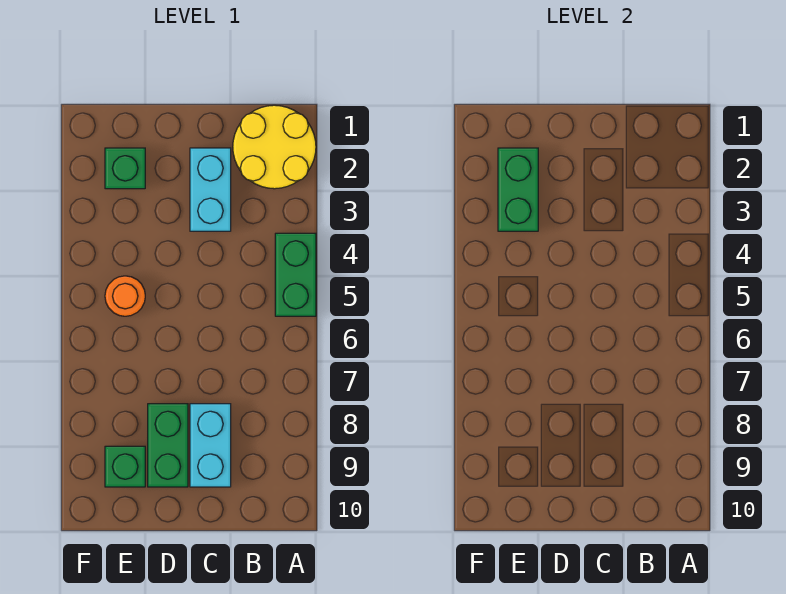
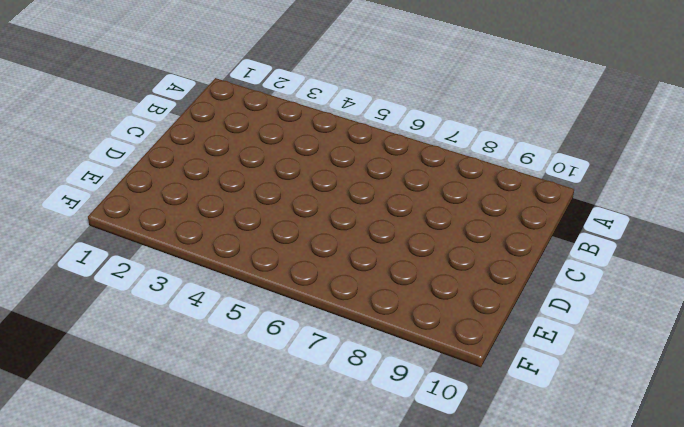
none -> yellow round brick A1:B2 level 1
none -> green brick A4:A5 level 1

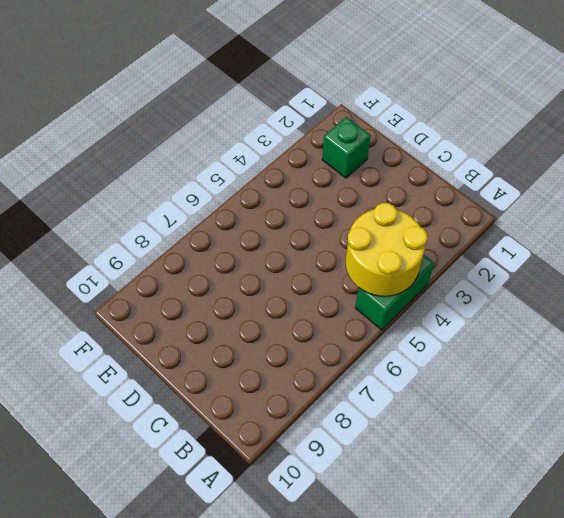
yellow round brick A4:B5 level 2 -> yellow round brick A1:B2 level 1
none -> cyan brick C2:C3 level 1
none -> cyan brick C8:C9 level 1

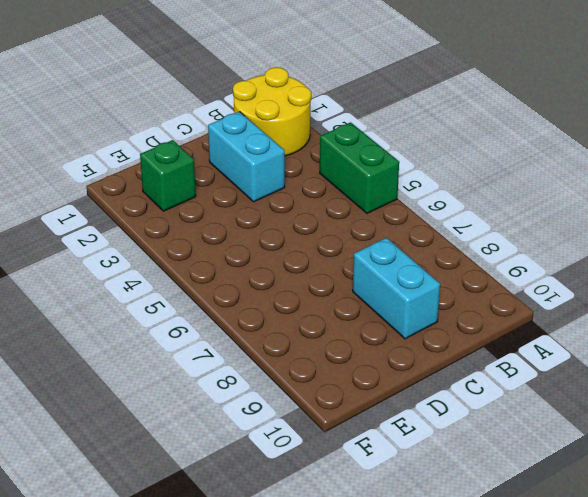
none -> green brick D8:D9 level 1
none -> orange round brick E5 level 1

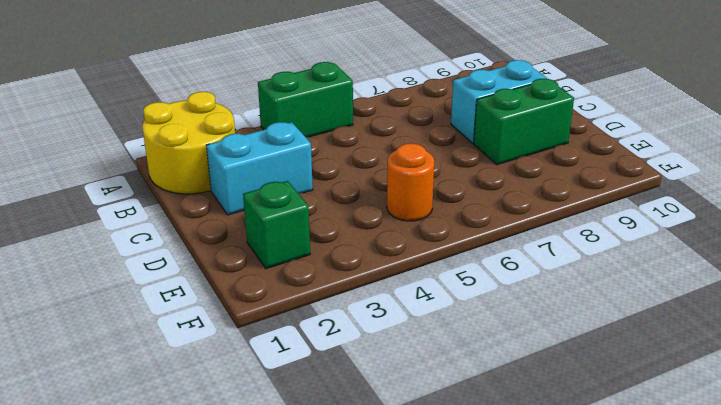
none -> green brick E9 level 1
none -> green brick E2:E3 level 2

